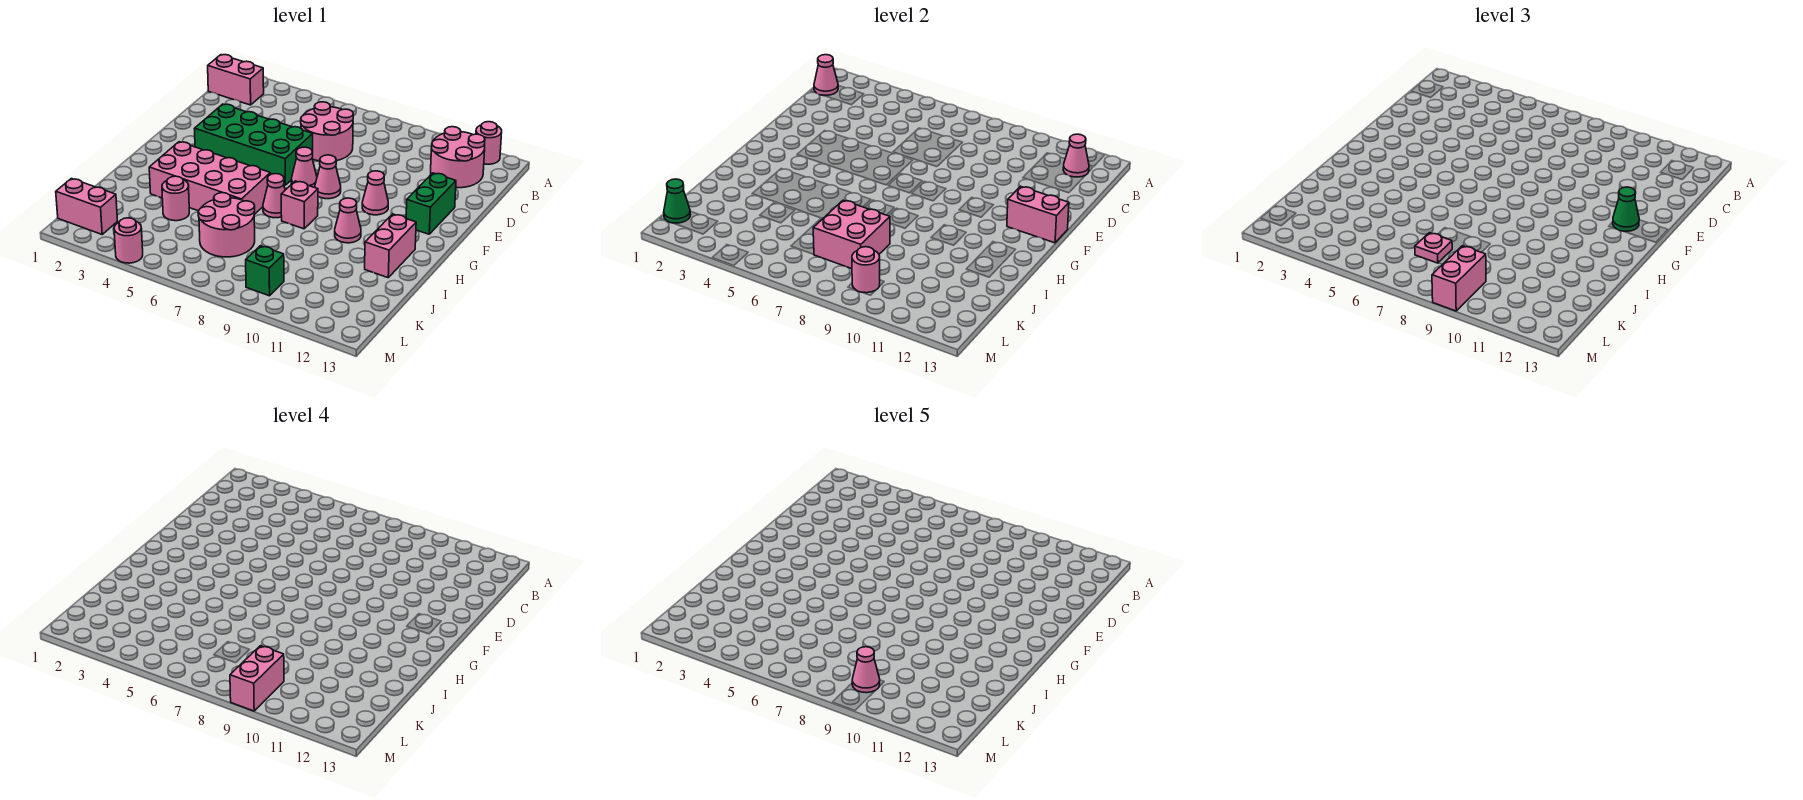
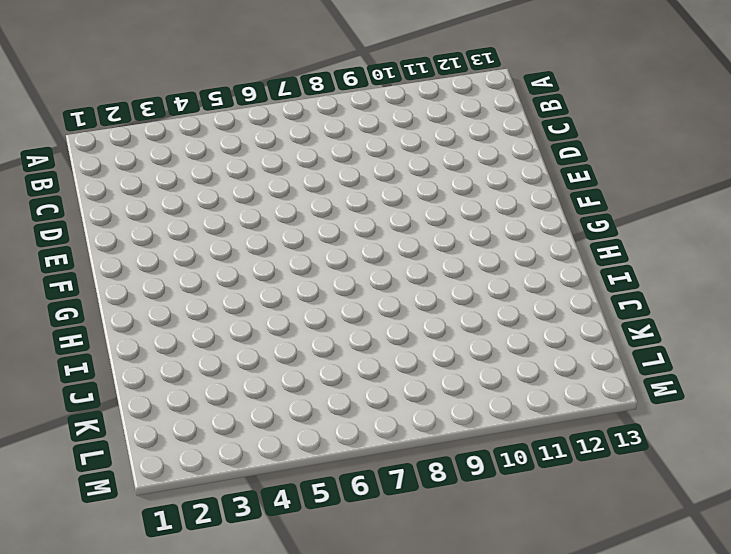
none -> pink round brick A12 level 1
none -> pink brick B1:B2 level 1
none -> pink round brick B11:C12 level 1
none -> pink round brick C6:D7 level 1

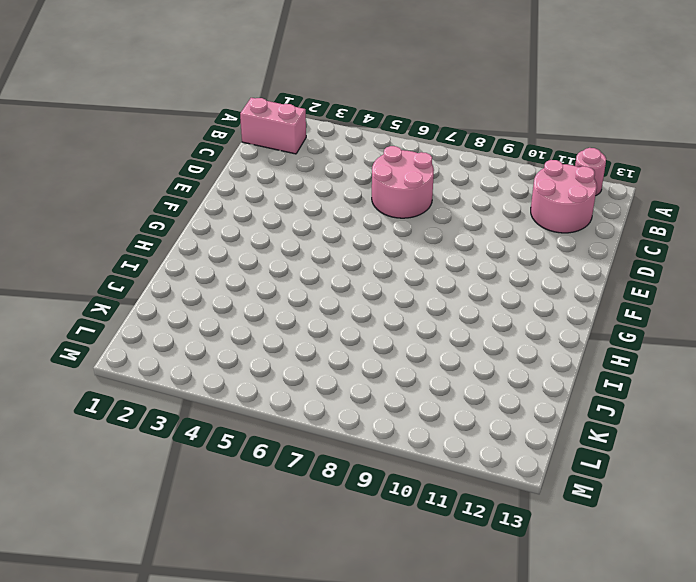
none -> green brick E3:F6 level 1
none -> green brick E12:F12 level 1
none -> pink cone F7 level 1
none -> pink cone F8 level 1

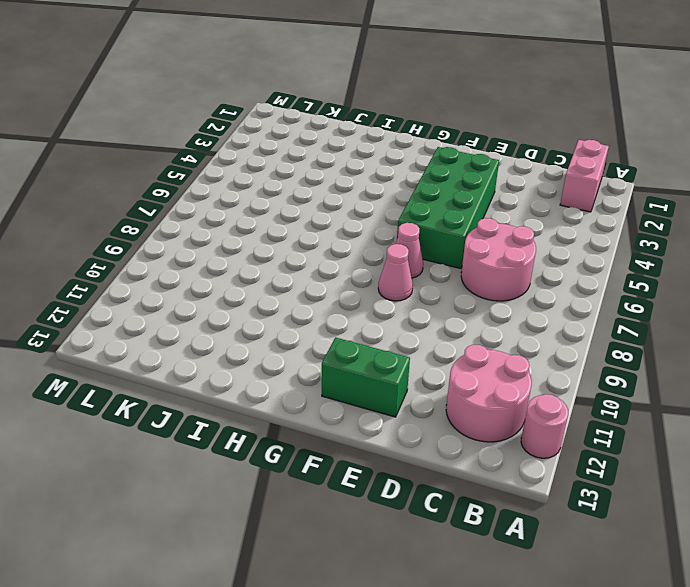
none -> pink cone F10 level 1
none -> pink brick H3:I6 level 1
none -> pink cone H7 level 1
none -> pink brick H8 level 1

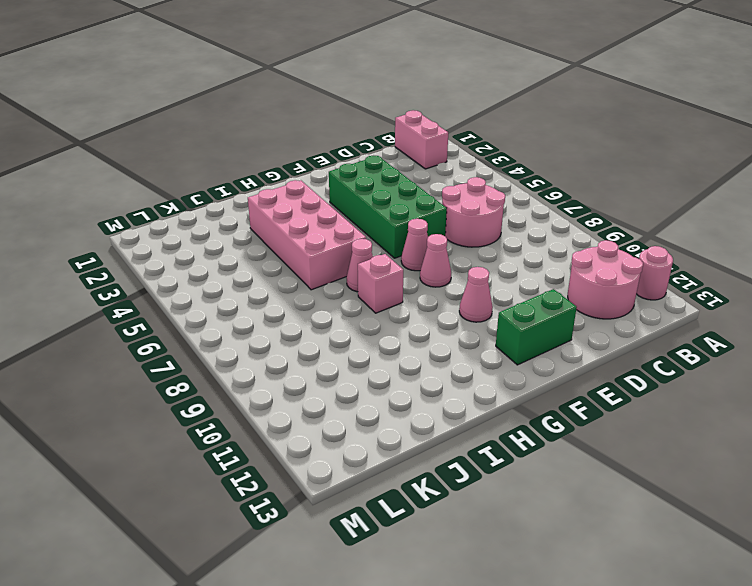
none -> pink cone H10 level 1
none -> pink brick H12:I12 level 1
none -> pink round brick J4 level 1
none -> pink round brick J6:K7 level 1

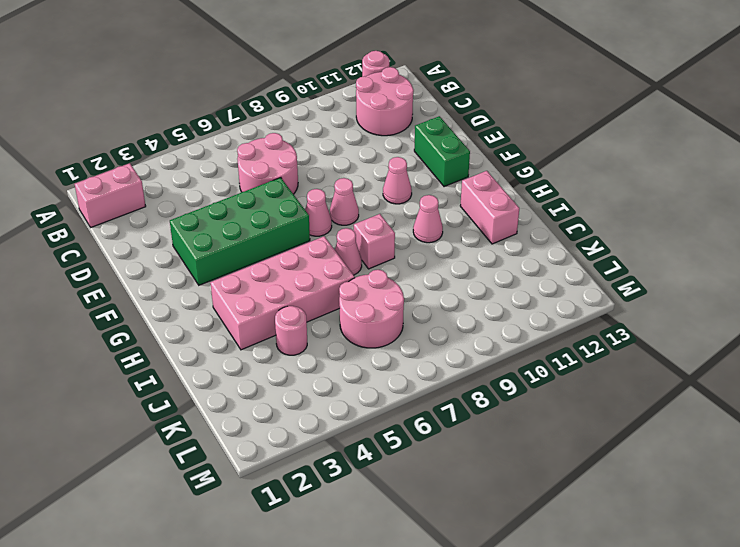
none -> pink brick L1:L2 level 1
none -> green brick L9 level 1
none -> pink round brick M4 level 1
none -> pink cone B1 level 2

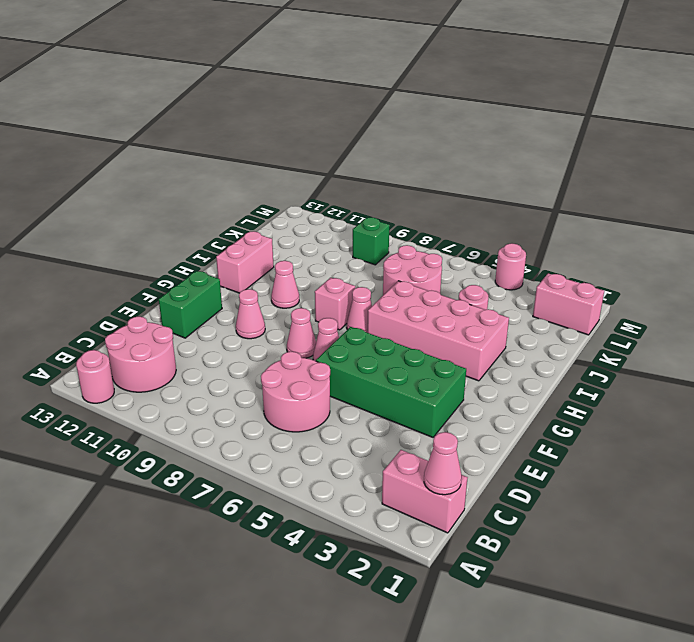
none -> pink cone B12 level 2
none -> pink brick F12:F13 level 2
none -> pink brick J7:K8 level 2
none -> green cone L1 level 2

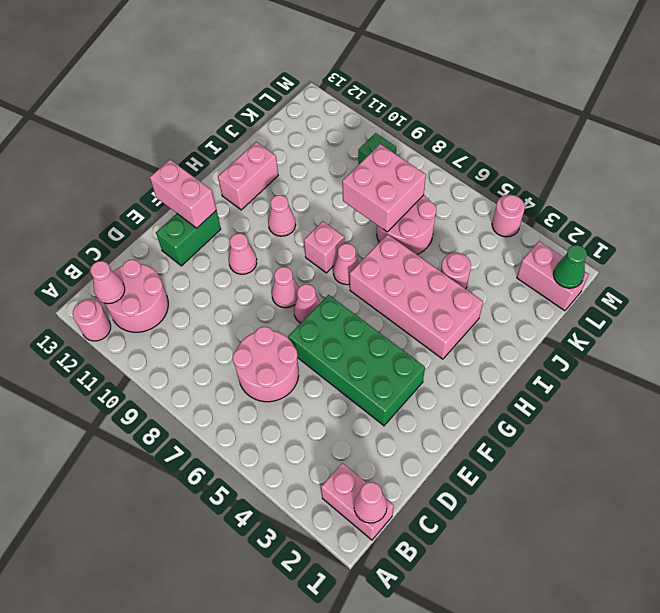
none -> pink round brick L9 level 2
none -> green cone F12 level 3
none -> pink plate K7 level 3
none -> pink brick L9:M9 level 3

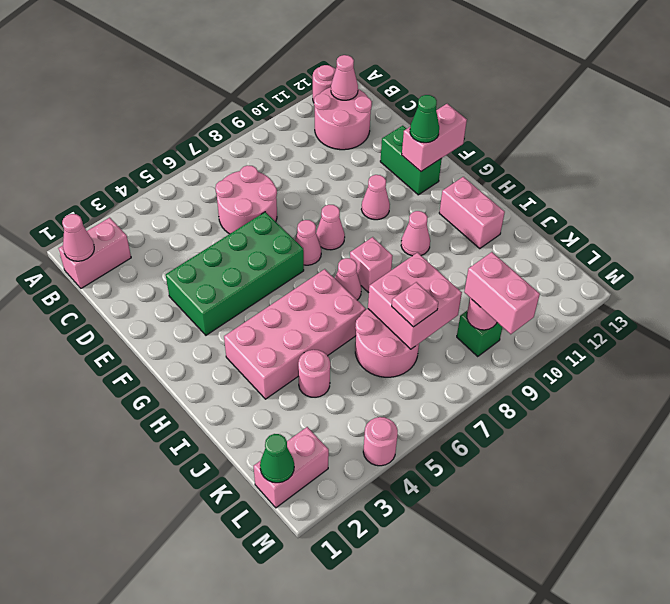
none -> pink brick L9:M9 level 4
none -> pink cone L9 level 5

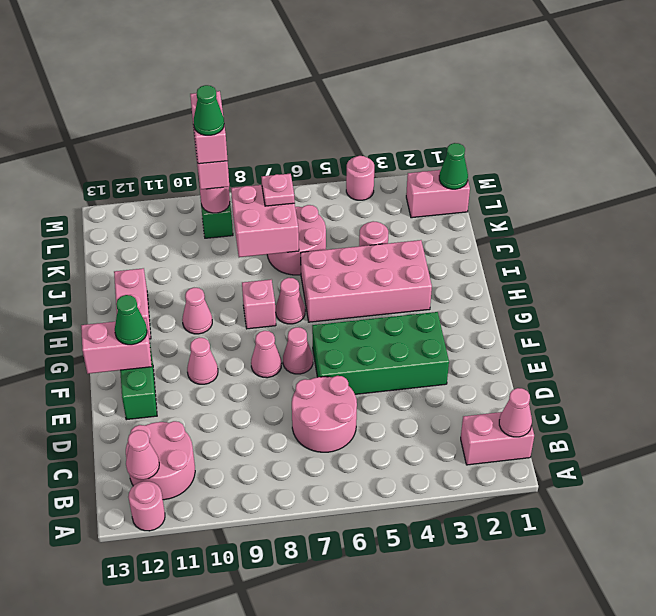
green cone L9 level 5 -> pink cone L9 level 5

